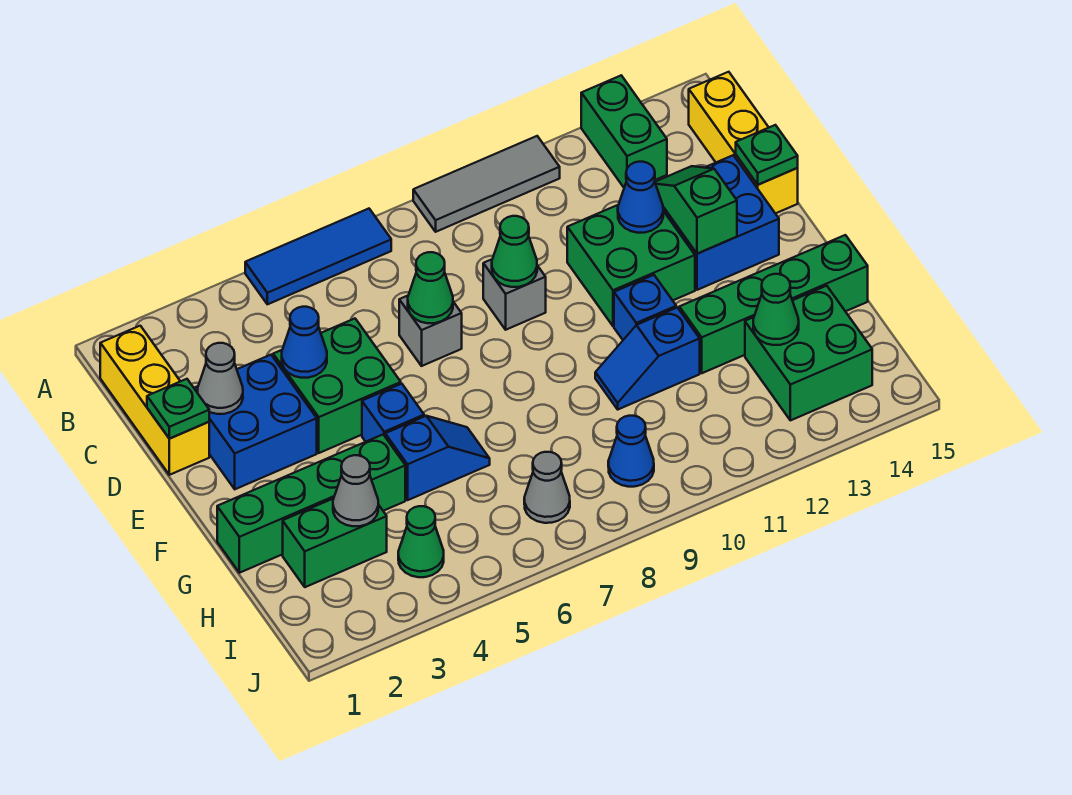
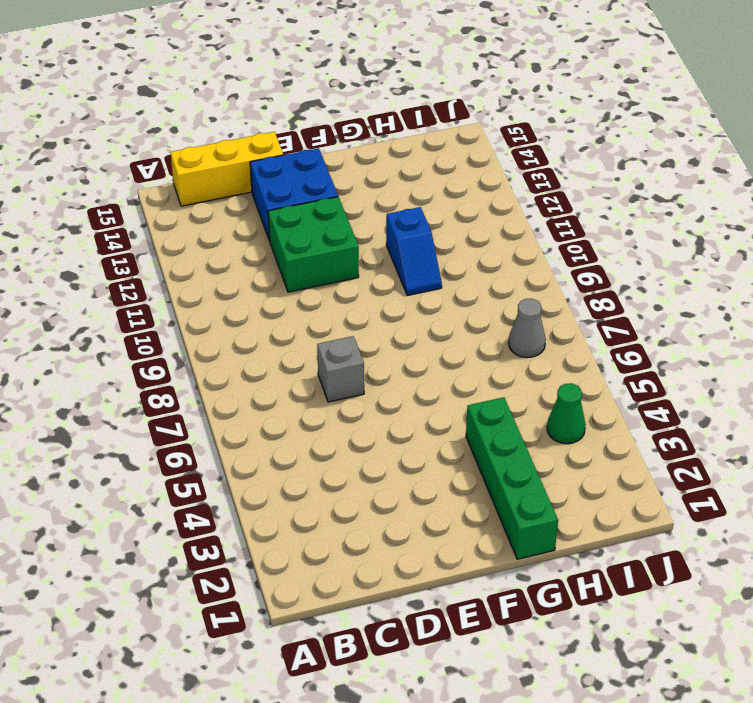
none -> blue tile A5:A7 level 1
none -> grey tile A9:A11 level 1
none -> green brick A13:B13 level 1
none -> yellow brick B1:D1 level 1

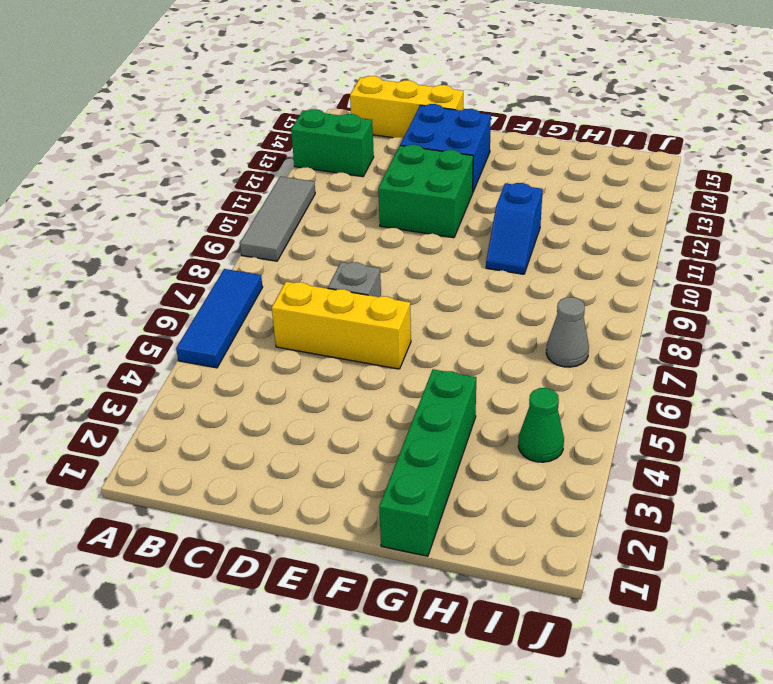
yellow brick C6:E6 level 1 -> yellow brick B1:D1 level 1
none -> blue brick D2:E3 level 1
none -> green brick D4:E5 level 1
none -> grey brick D9 level 1
none -> blue brick F5 level 1

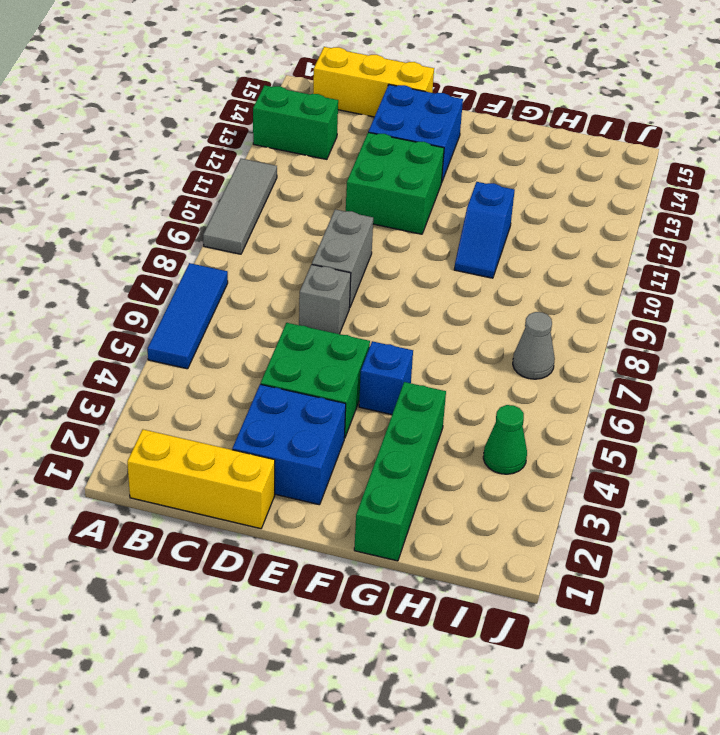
grey brick D8:D9 level 1 -> grey brick D9 level 1
none -> blue brick F11 level 1
none -> blue slope G5:G6 level 1 top 5
none -> green brick G12:G15 level 1
none -> green brick H2:H3 level 1

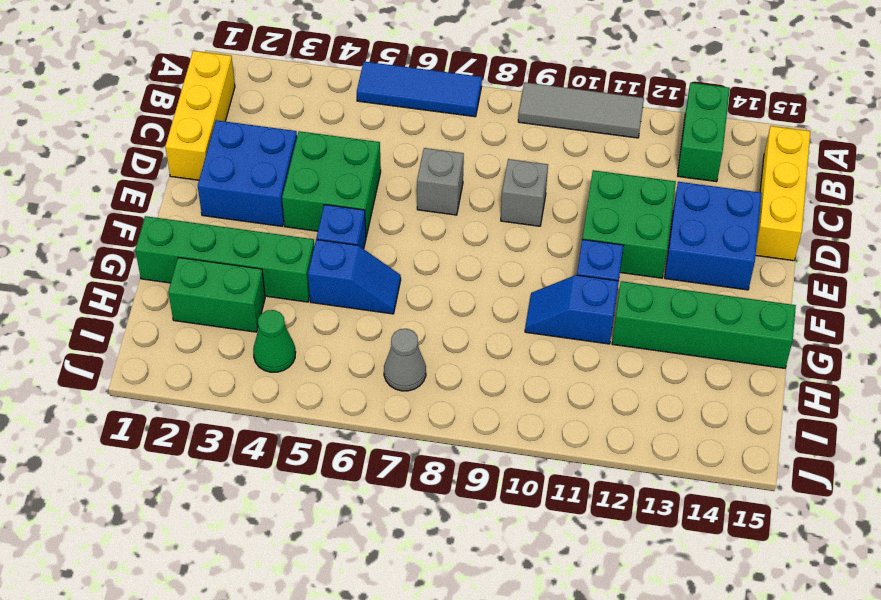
none -> green brick H13:I14 level 1
none -> blue cone I9 level 1
none -> green plate D1 level 2
none -> grey cone D2 level 2

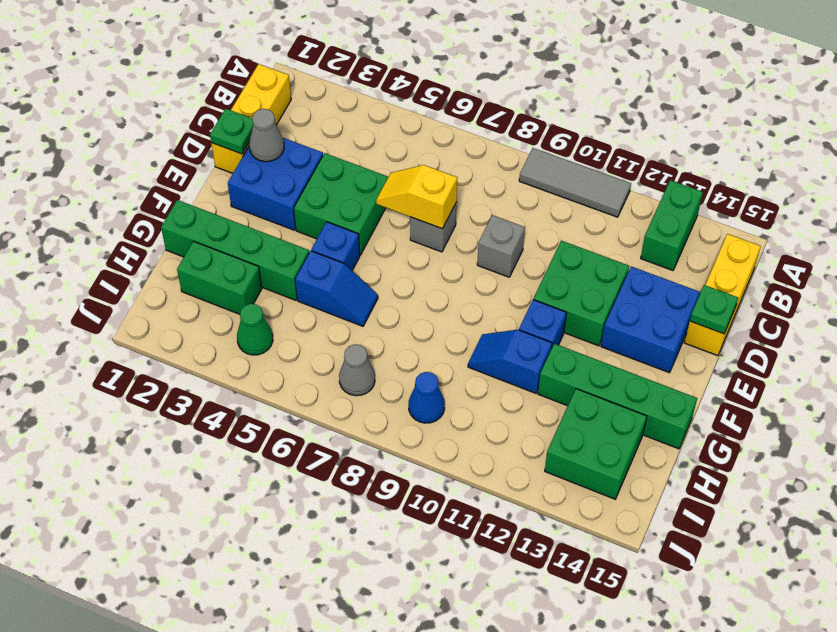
yellow slope D6:D7 level 2 top 7 -> green cone D7 level 2
none -> blue tile A5:A7 level 1
none -> blue cone D4 level 2
none -> green cone D9 level 2
none -> blue cone D12 level 2

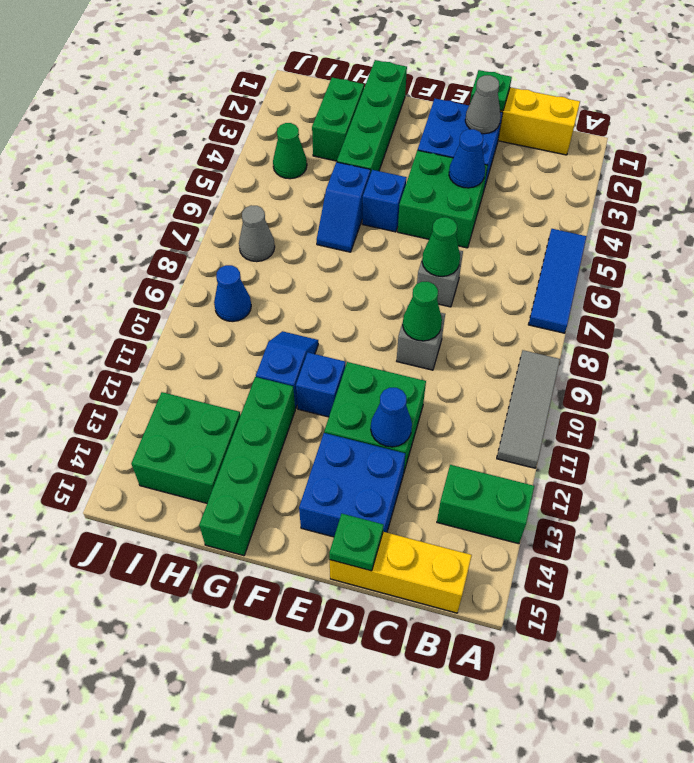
none -> green slope D13:E13 level 2 top E
none -> grey cone H3 level 2
none -> green cone H13 level 2

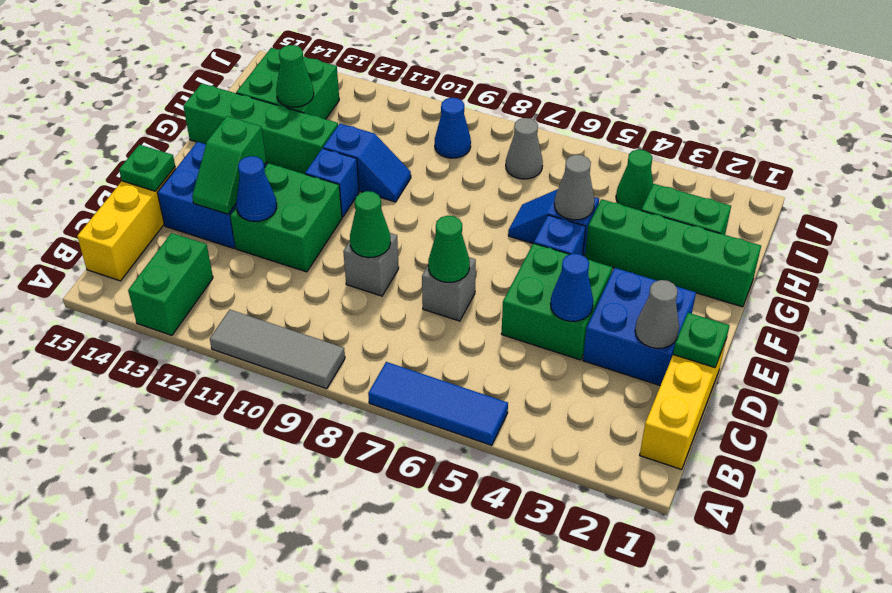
grey cone G5 level 2 -> grey cone H3 level 2

